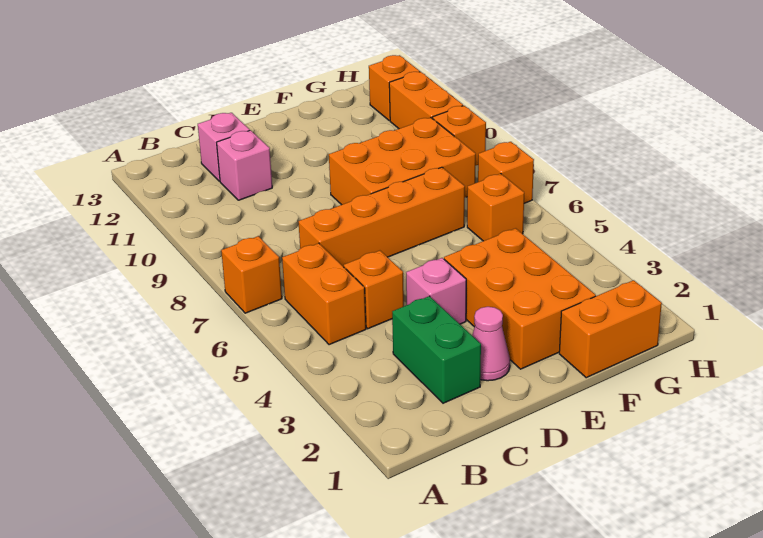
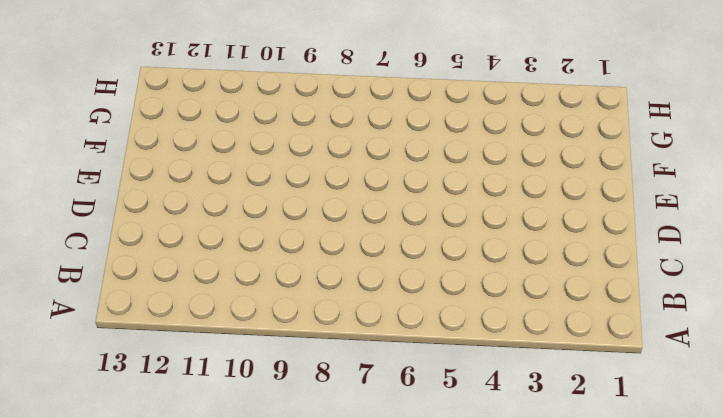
none -> orange brick A7 level 1
none -> orange brick B5:B6 level 1
none -> green brick C2:C3 level 1

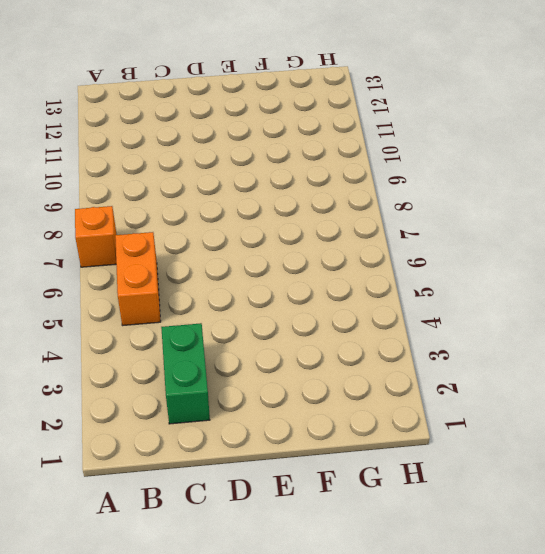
none -> orange brick C5 level 1
none -> orange brick C7:F7 level 1
none -> pink brick C11 level 1

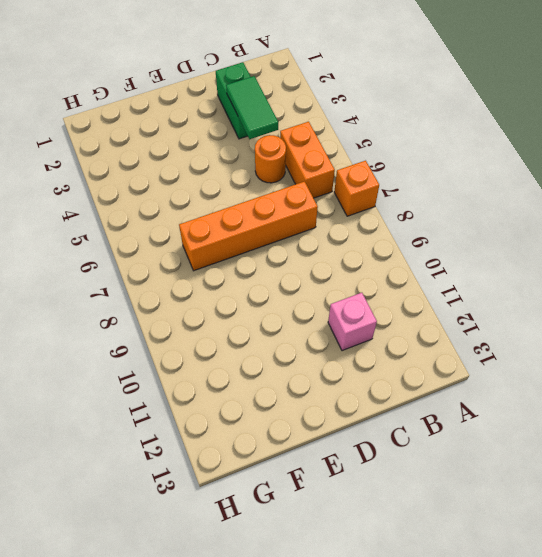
green tile C3:C4 level 2 -> none
orange round brick C5 level 1 -> orange brick C5 level 1
none -> pink brick C12 level 1
none -> pink cone D2 level 1
none -> pink brick D4 level 1

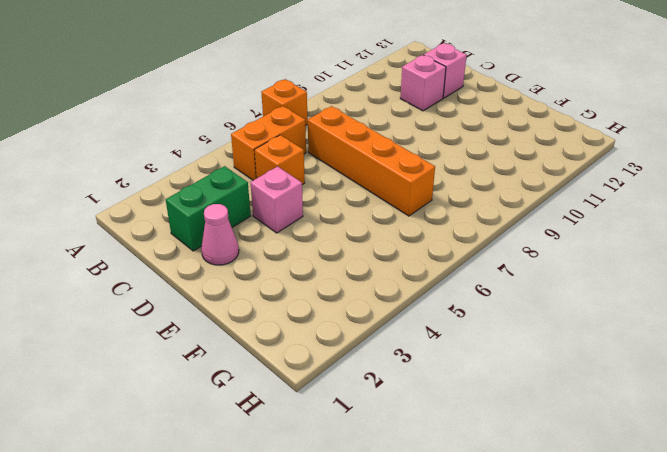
none -> orange brick E2:F4 level 1
none -> orange brick E8:G9 level 1
none -> orange brick F1:G1 level 1

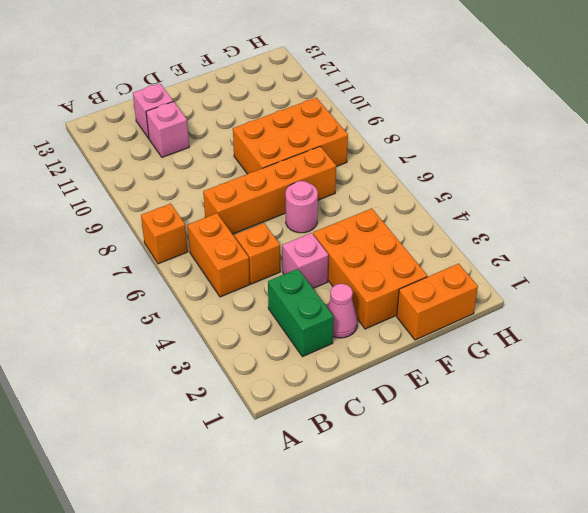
pink round brick E6 level 1 -> none
none -> orange brick G6 level 1
none -> orange brick H7 level 1
none -> orange brick H9 level 1

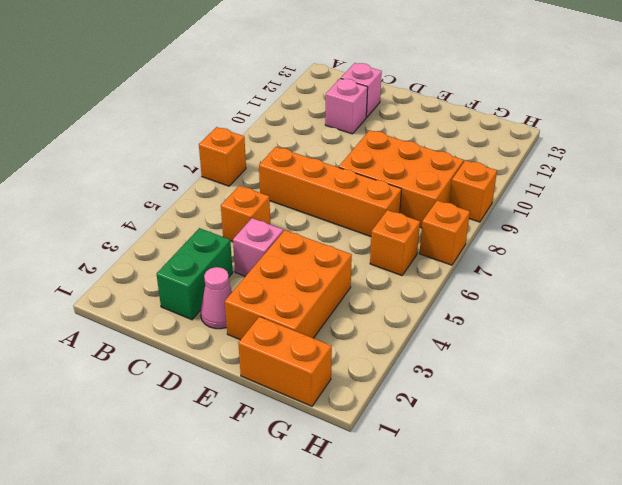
none -> orange brick B5:B6 level 1
none -> orange brick H10:H11 level 1
none -> orange brick H12 level 1

